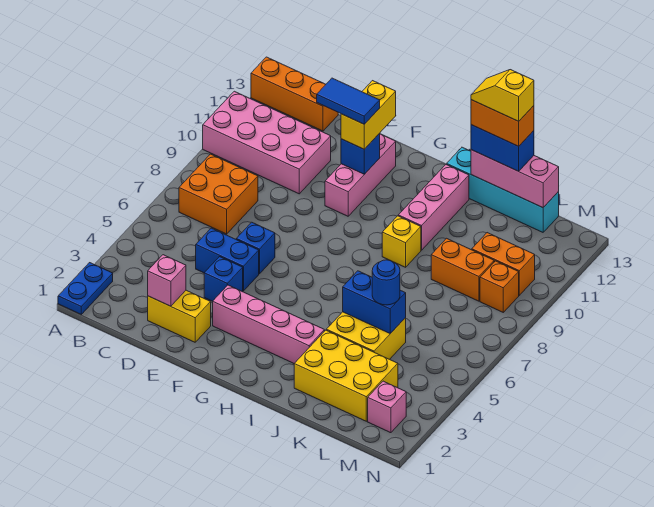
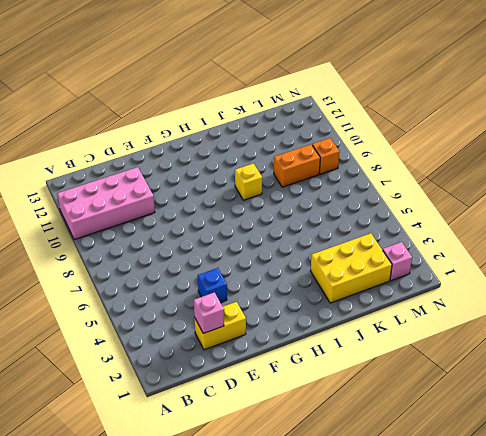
none -> blue plate A1:A2 level 1
none -> orange brick A13:C13 level 1
none -> orange brick B7:C8 level 1

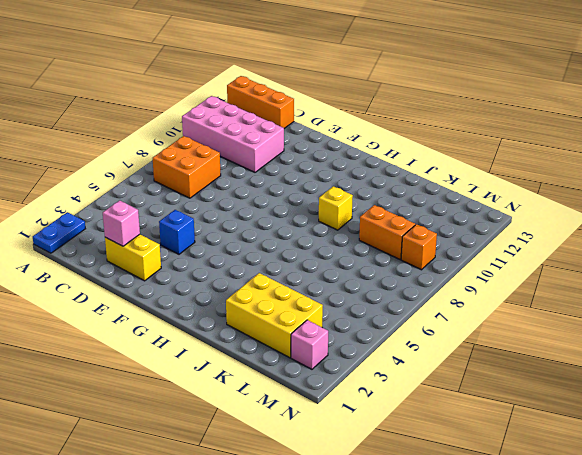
none -> blue brick D5:E5 level 1
none -> blue brick E6 level 1
none -> pink brick F3:I3 level 1

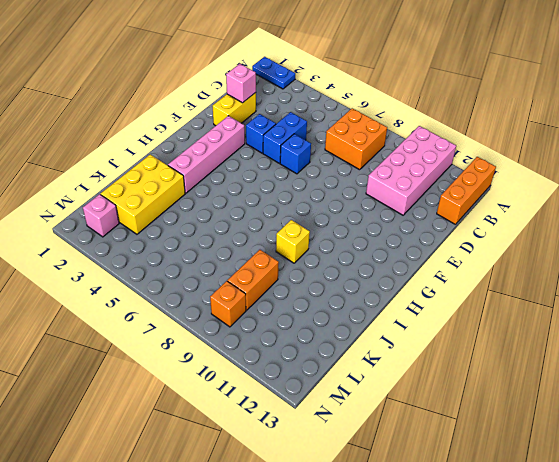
none -> pink brick F10:F12 level 1
none -> pink brick I10:I12 level 1
none -> cyan brick I13:L13 level 1

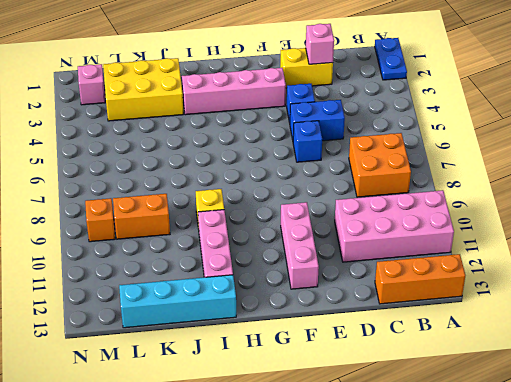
none -> yellow brick J4:K5 level 1
none -> orange brick L10:M10 level 1
none -> blue brick F11 level 2

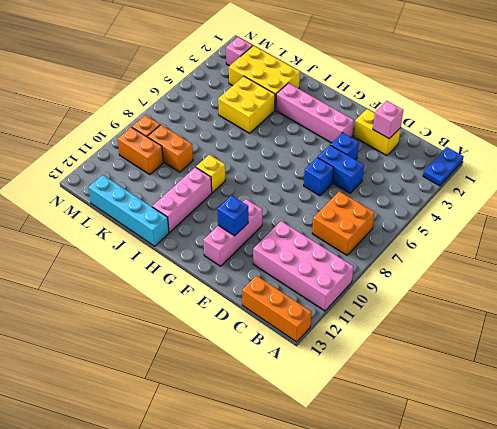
none -> blue brick J5:K5 level 2
none -> pink brick J13:L13 level 2
none -> yellow brick F11:F12 level 3

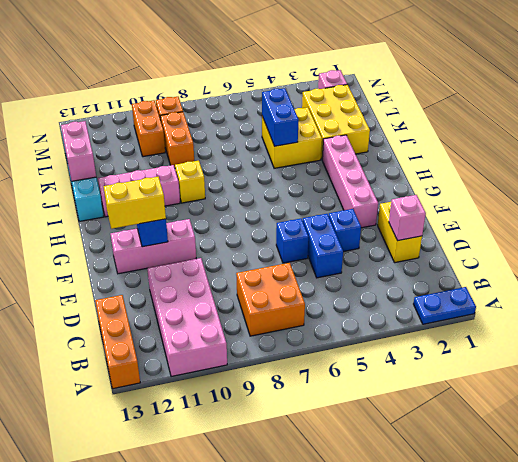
pink brick J13:K13 level 2 -> pink brick J13:L13 level 2
none -> blue brick J13:K13 level 3
none -> blue round brick K5 level 3
none -> blue tile E11:F11 level 4

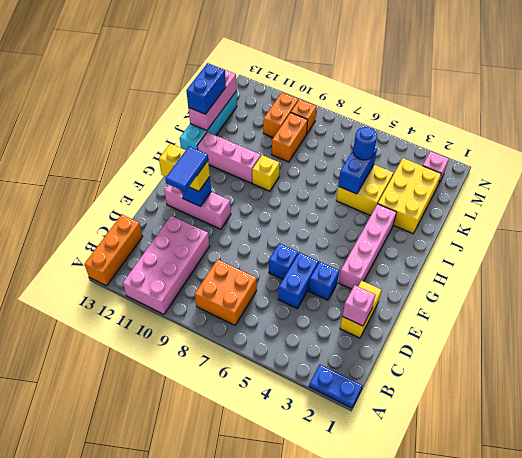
none -> orange brick J13:K13 level 4
none -> yellow slope J13:K13 level 5 top K

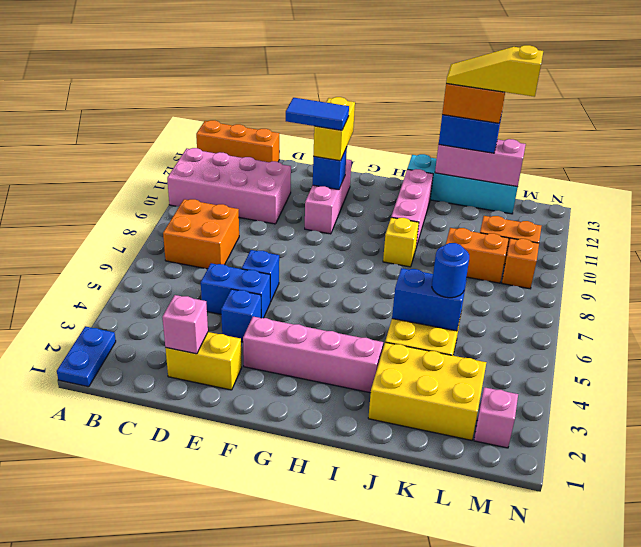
yellow slope J13:L13 level 5 top L -> yellow slope J13:K13 level 5 top K

